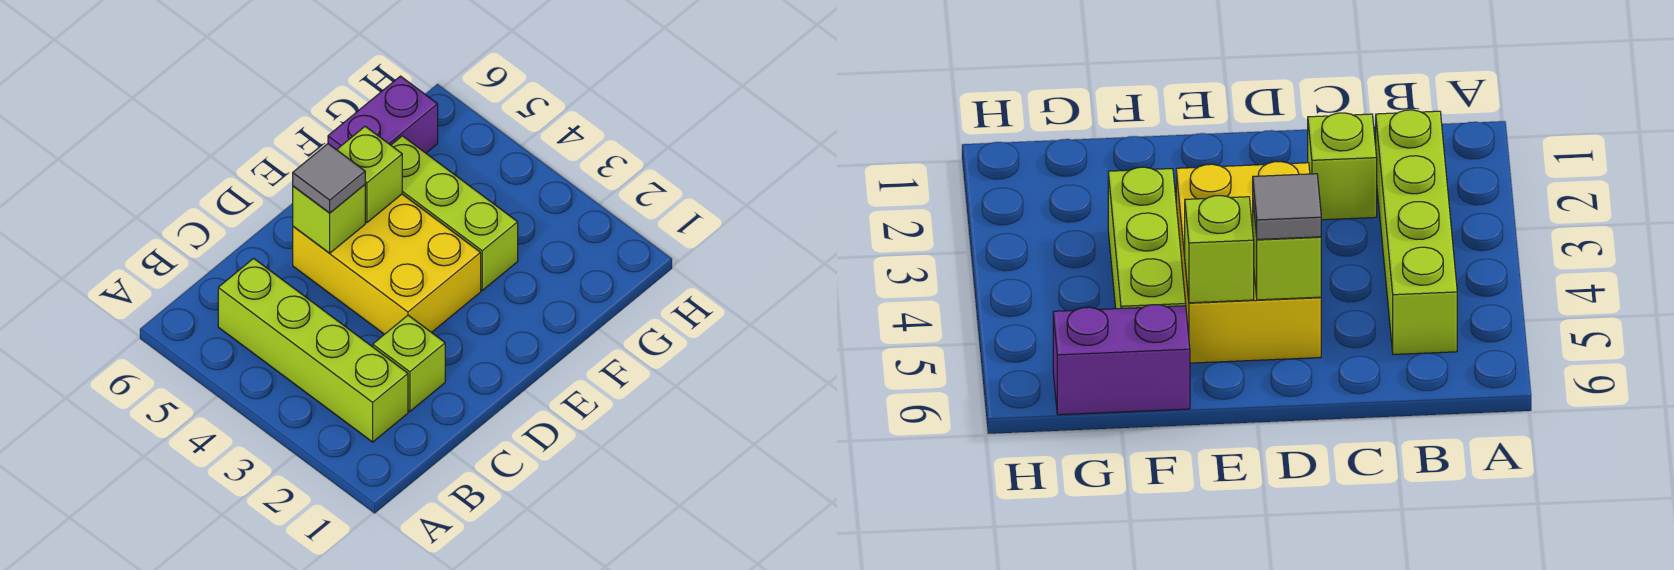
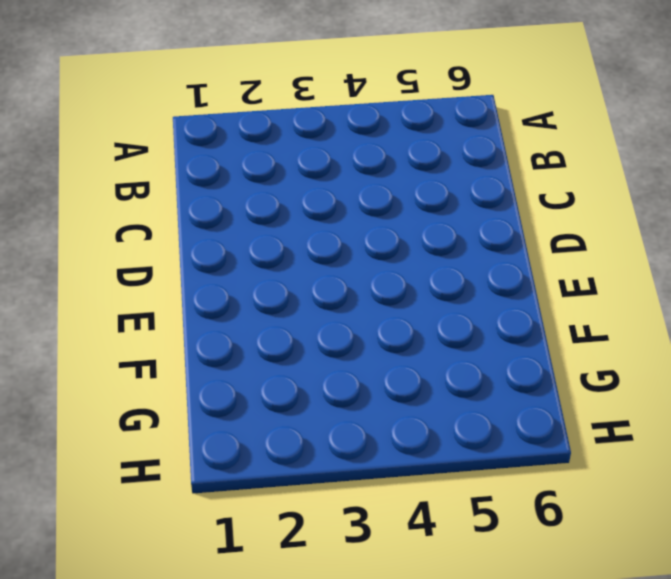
none -> lime brick B2:B5 level 1
none -> lime brick C2 level 1

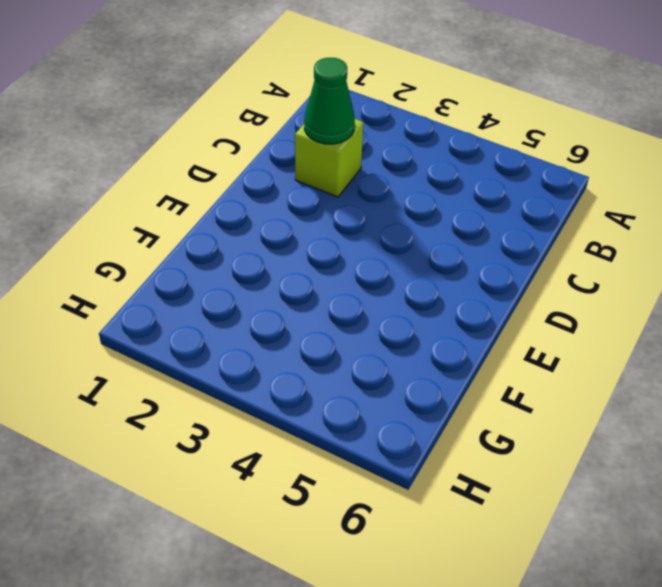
green cone C2 level 2 -> none
none -> lime brick B2:B5 level 1
none -> yellow brick D3:E5 level 1

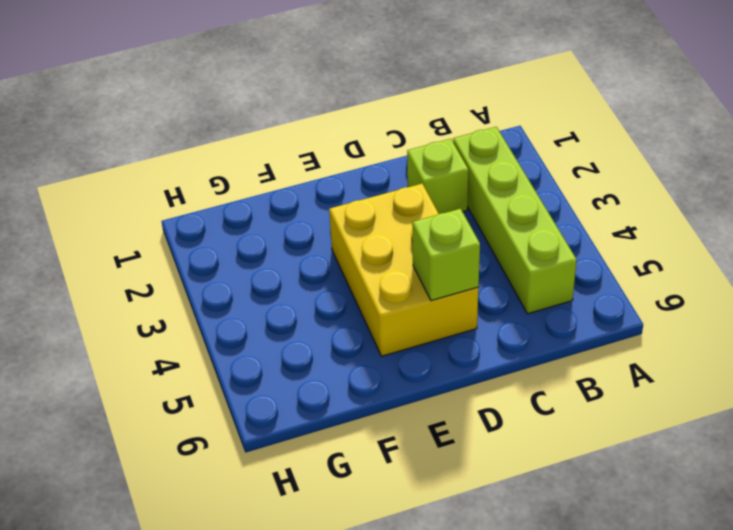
none -> lime brick F3:F5 level 1
none -> purple brick F6:G6 level 1

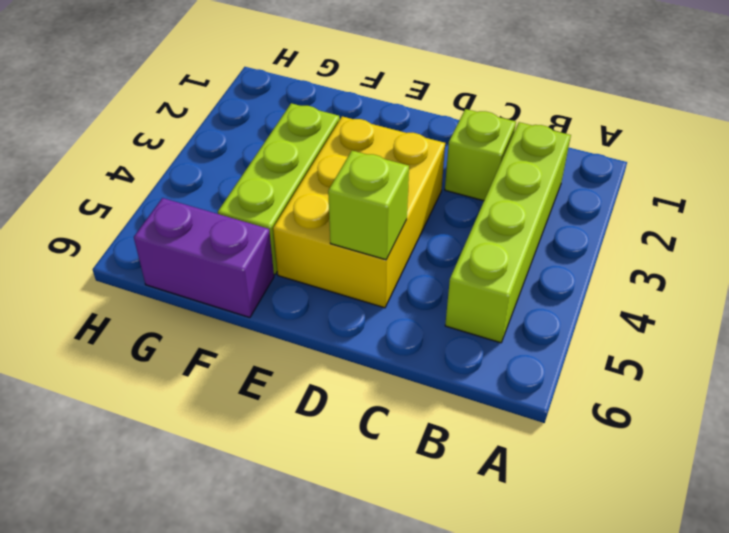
none -> lime brick E5 level 2
none -> grey tile D5 level 3

